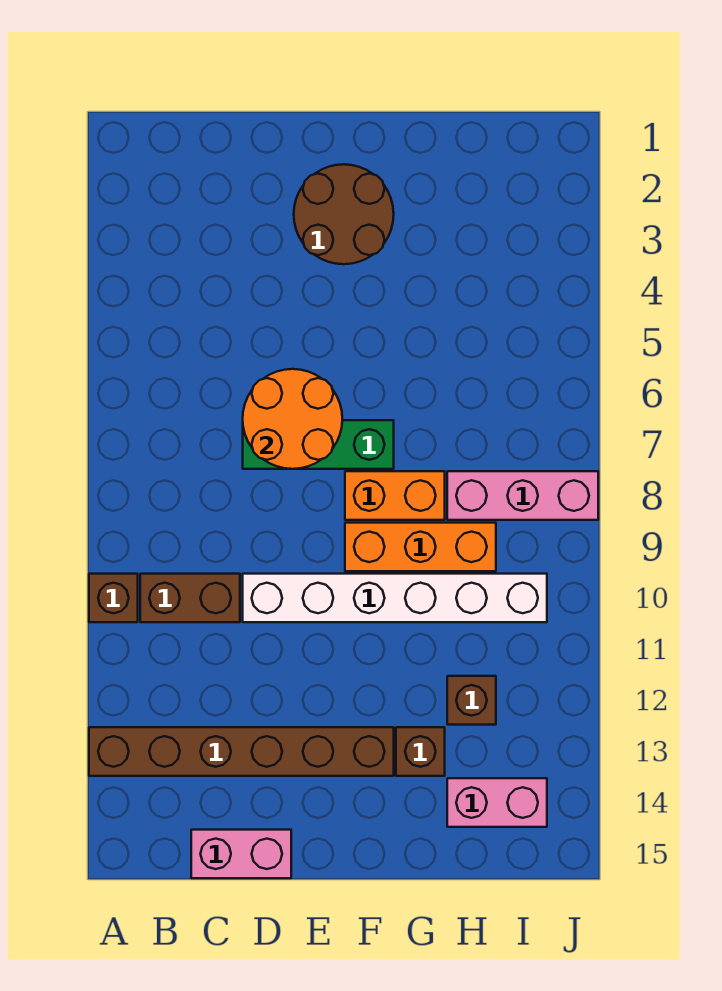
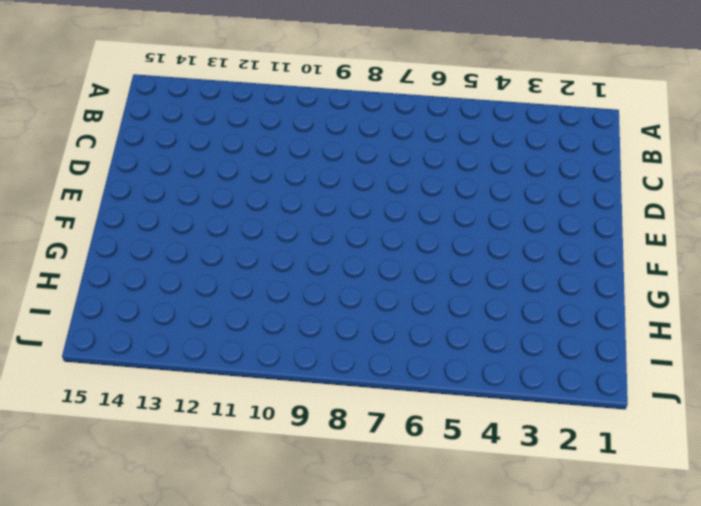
none -> brown brick A10 level 1
none -> brown brick A13:F13 level 1
none -> brown brick B10:C10 level 1

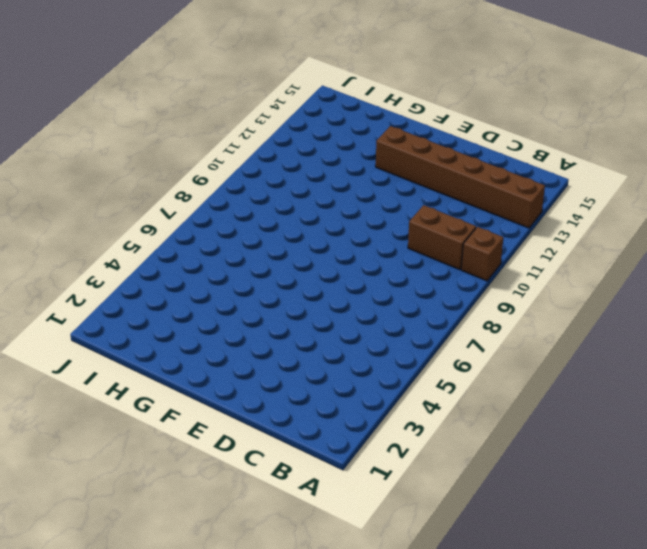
none -> pink brick C15:D15 level 1
none -> green brick D7:F7 level 1
none -> white brick D10:I10 level 1

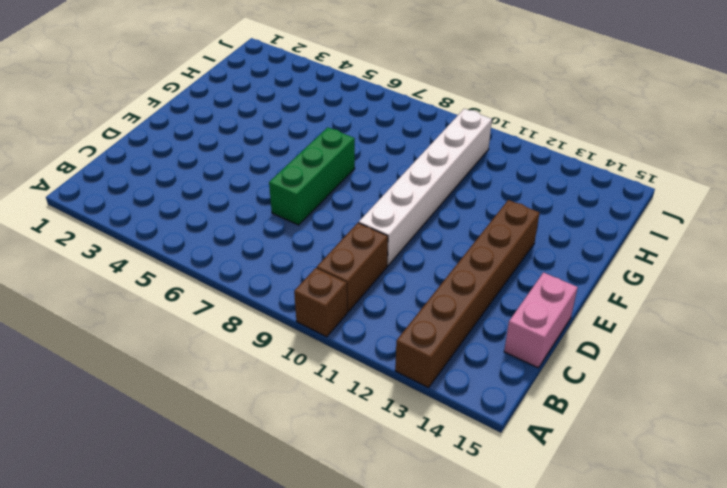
none -> brown round brick E2:F3 level 1
none -> orange brick F8:G8 level 1
none -> orange brick F9:H9 level 1

